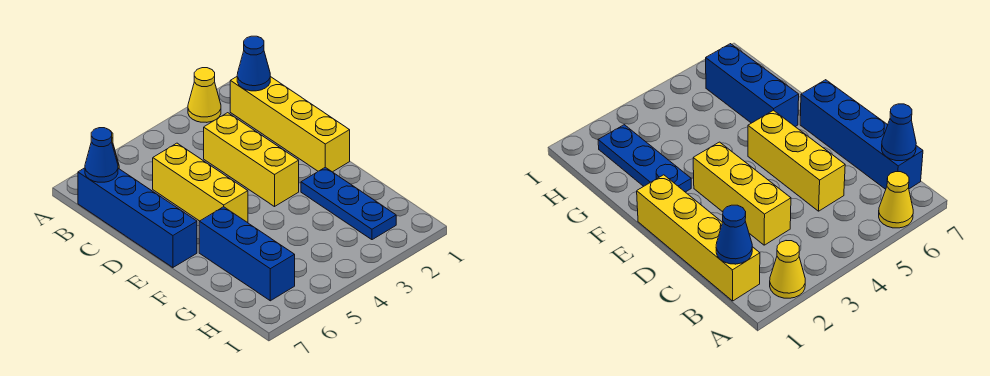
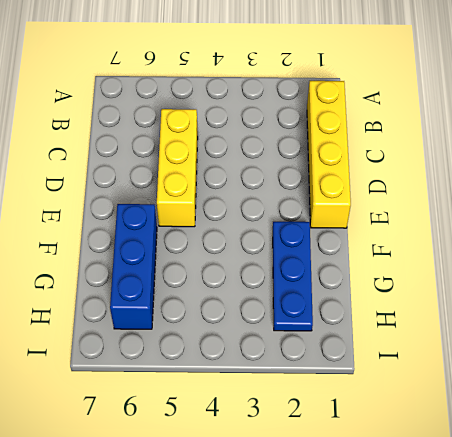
none -> yellow cone A2 level 1
none -> yellow cone A6 level 1

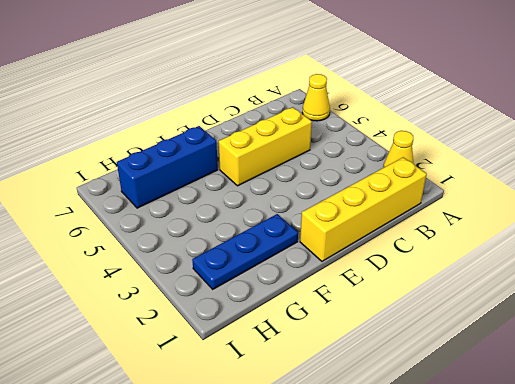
none -> blue brick B7:E7 level 1
none -> yellow brick C3:E3 level 1

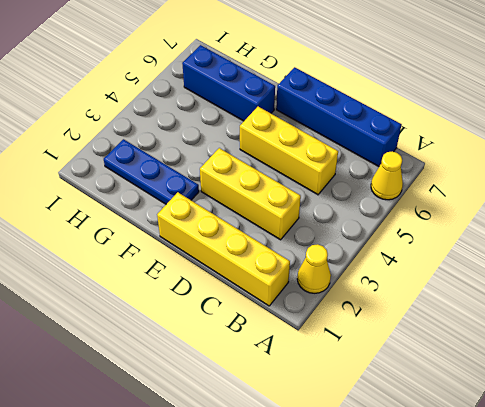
none -> blue cone B1 level 2
none -> blue cone B7 level 2

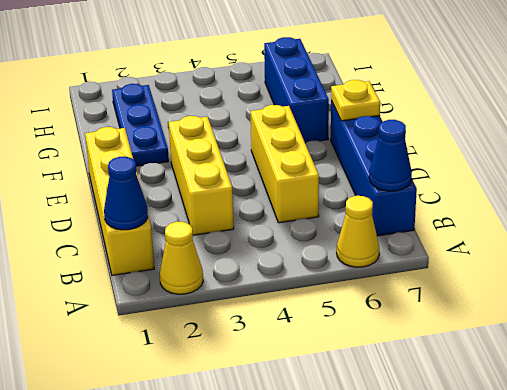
yellow plate E7 level 2 -> none

